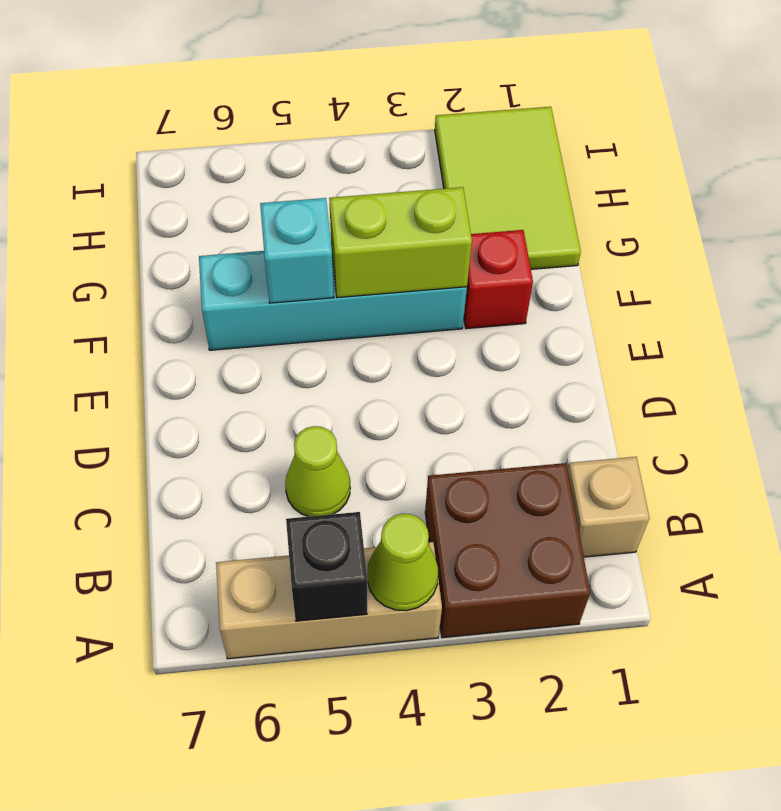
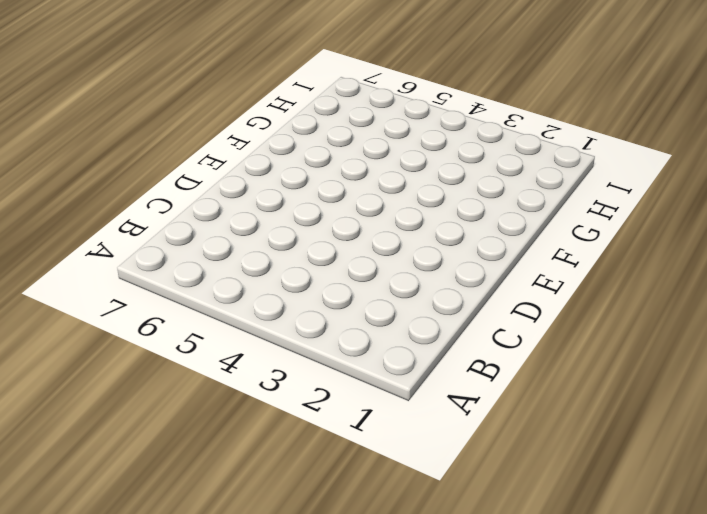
none -> brown brick A2:B3 level 1
none -> tan brick A4:A6 level 1

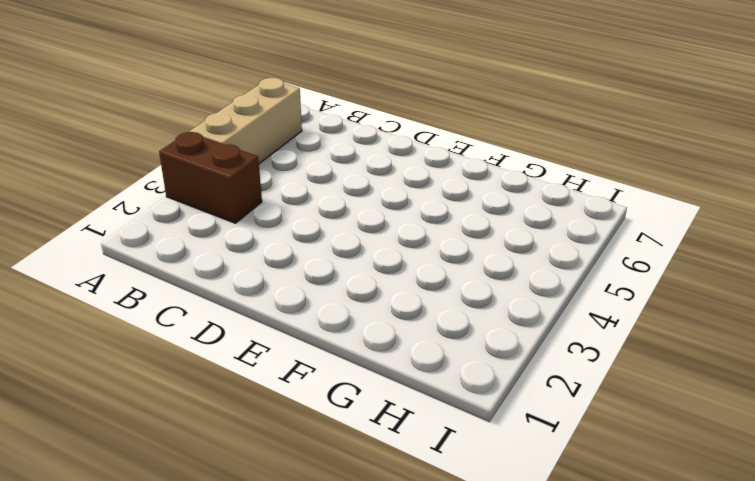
brown brick A3:B3 level 1 -> brown brick A2:B3 level 1
none -> tan brick B1 level 1
none -> lime cone C5 level 1

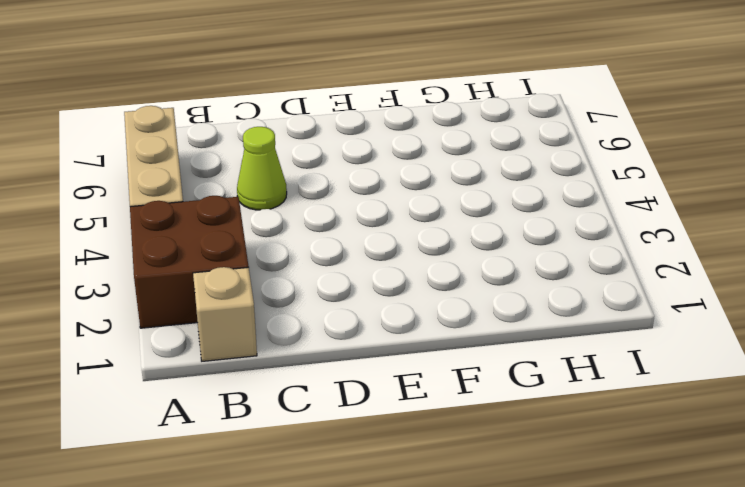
none -> red brick F2 level 1
none -> cyan brick F3:F6 level 1

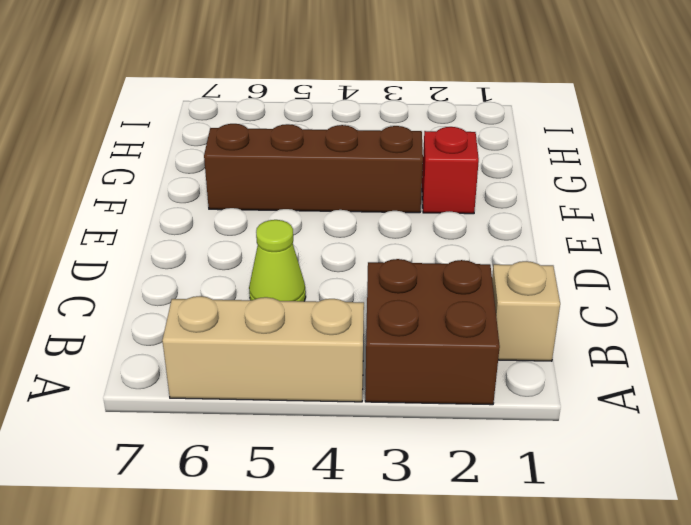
brown brick F3:F6 level 1 -> cyan brick F3:F6 level 1
none -> lime tile G1:I2 level 1
none -> lime cone A4 level 2

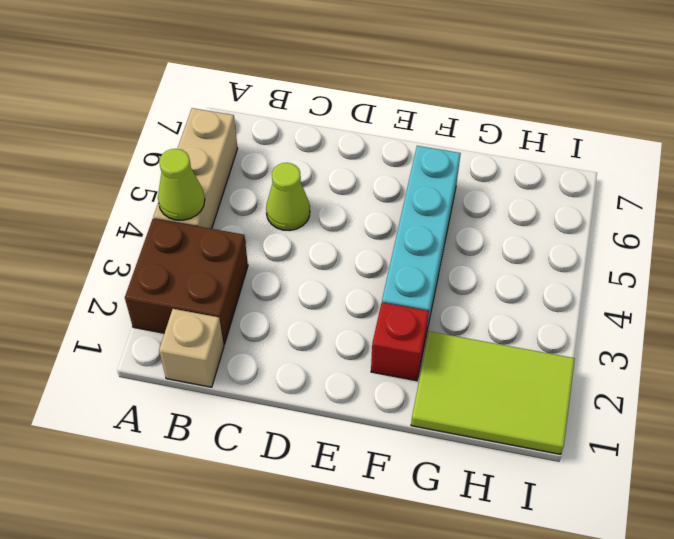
none -> black brick A5 level 2
none -> lime brick F3:F4 level 2

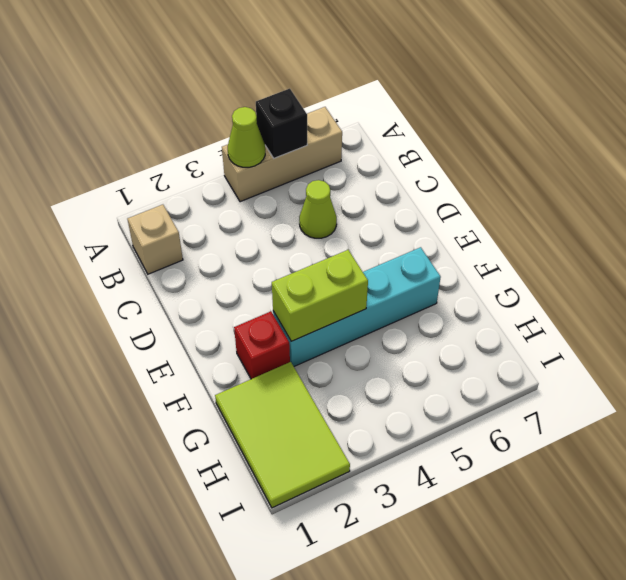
none -> brown brick A2:B3 level 1
none -> cyan brick F5 level 2

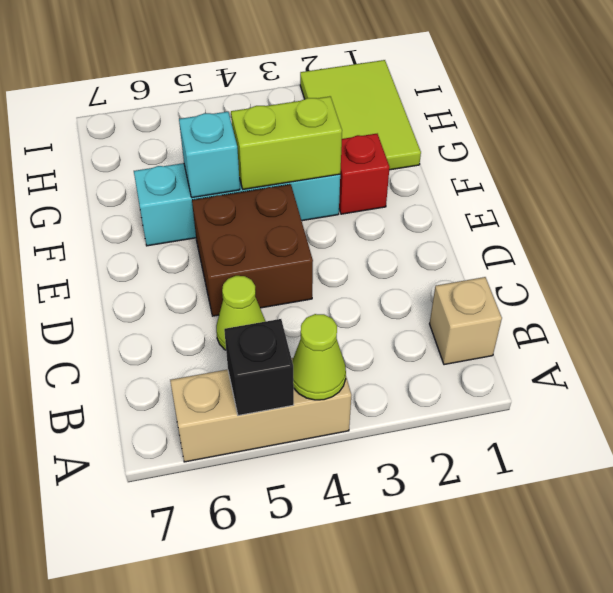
brown brick D4:E5 level 1 -> brown brick A2:B3 level 1

